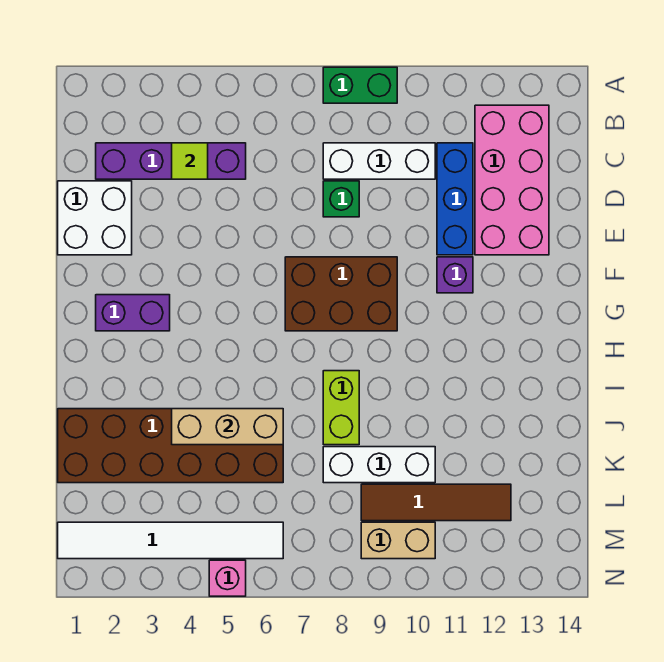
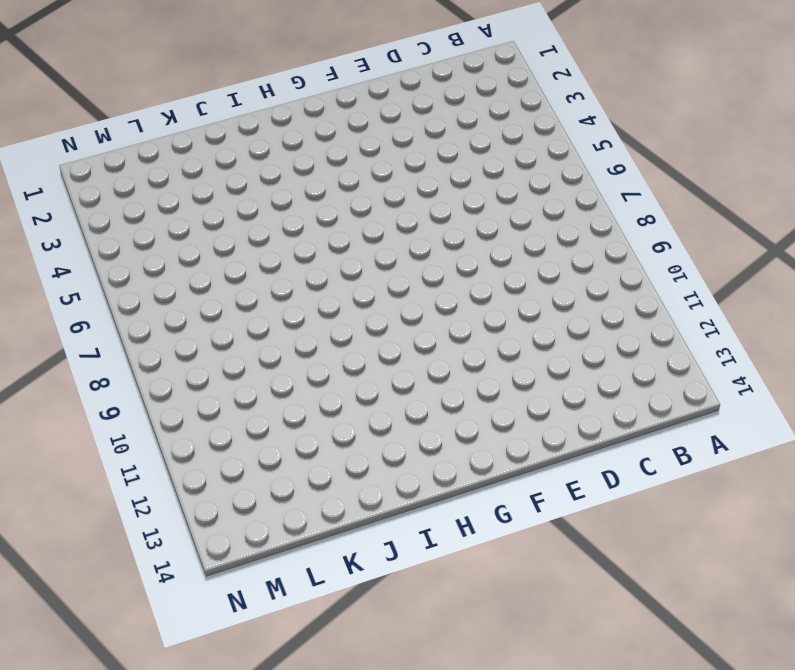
none -> green brick A8:A9 level 1
none -> pink brick B12:E13 level 1
none -> purple brick C2:C5 level 1

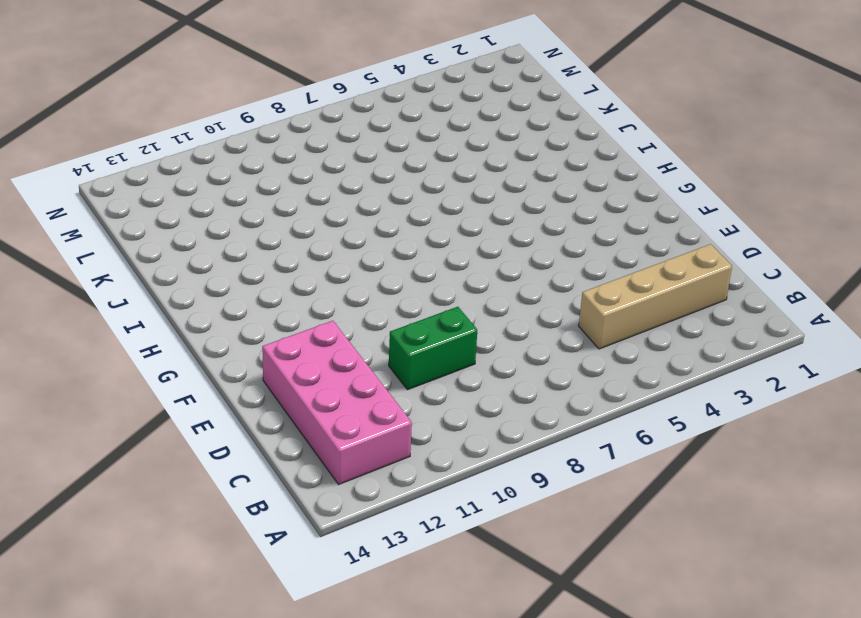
tan brick C2:C5 level 1 -> purple brick C2:C5 level 1
green brick D9:D10 level 1 -> green brick A8:A9 level 1
none -> white brick C8:C10 level 1
none -> blue brick C11:E11 level 1
none -> white brick D1:E2 level 1

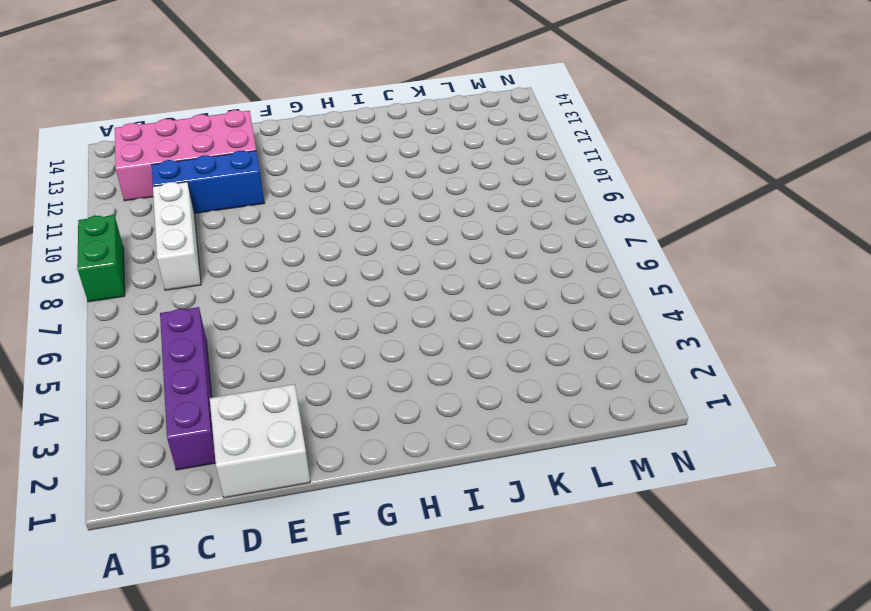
none -> green brick D8 level 1
none -> brown brick F7:G9 level 1
none -> purple brick F11 level 1

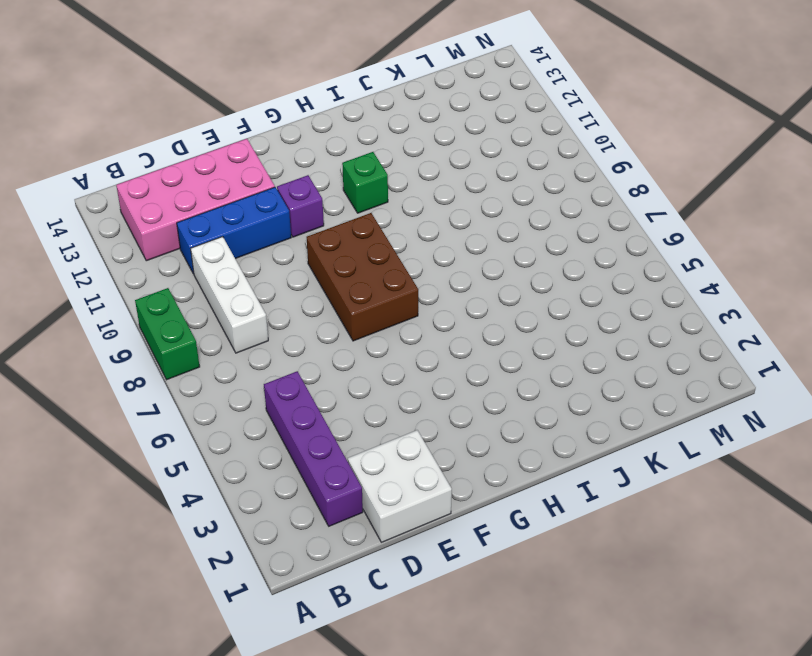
green brick H11 level 1 -> green brick D8 level 1
none -> purple brick G2:G3 level 1
none -> lime brick I8:J8 level 1
none -> brown brick J1:K6 level 1

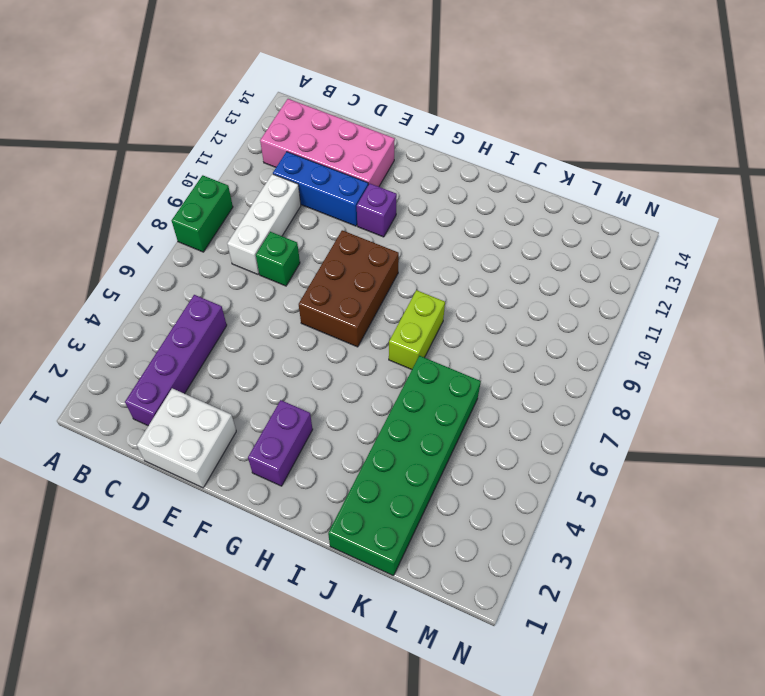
lime brick I7:I8 level 1 -> lime brick I8:J8 level 1
green brick J1:K6 level 1 -> brown brick J1:K6 level 1
none -> white brick K8:K10 level 1
none -> brown tile L9:L12 level 1
none -> white tile M1:M6 level 1

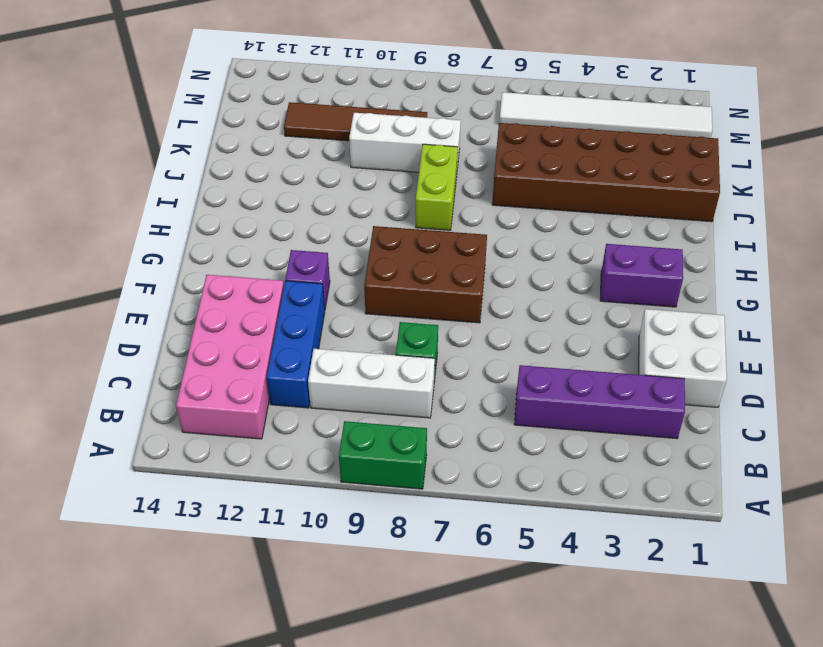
none -> tan brick M9:M10 level 1
none -> pink brick N5 level 1
none -> lime tile C4 level 2

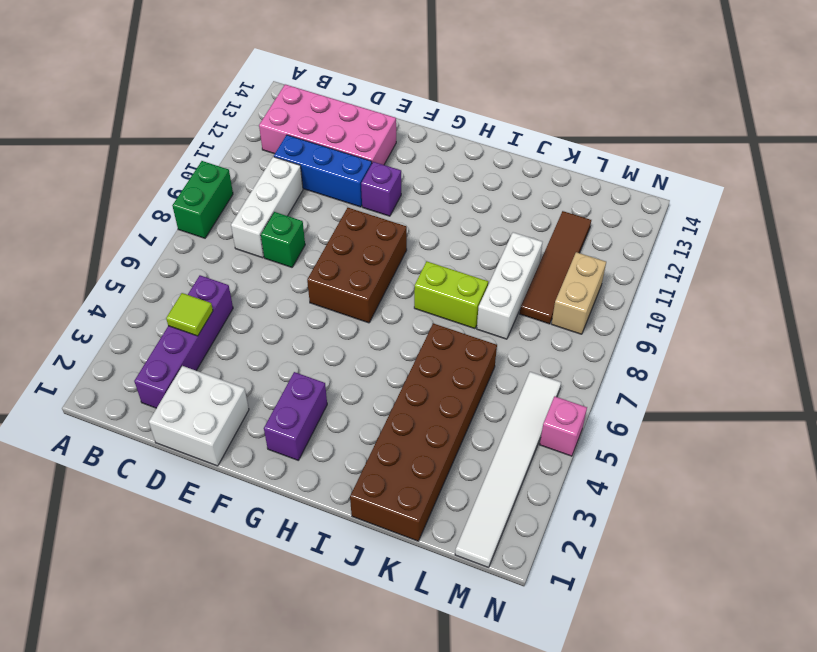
none -> tan brick J4:J6 level 2

